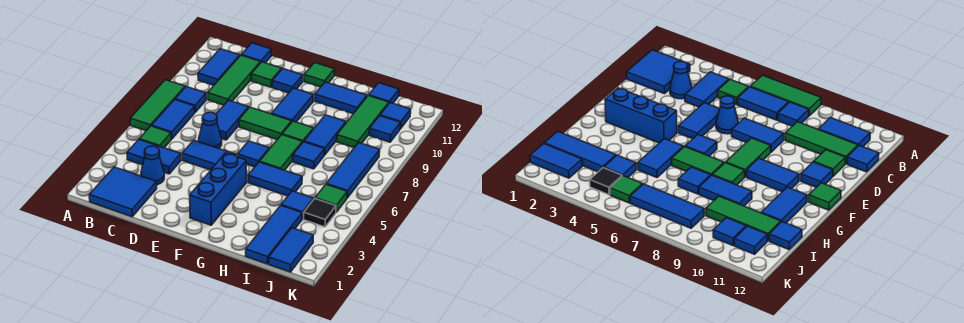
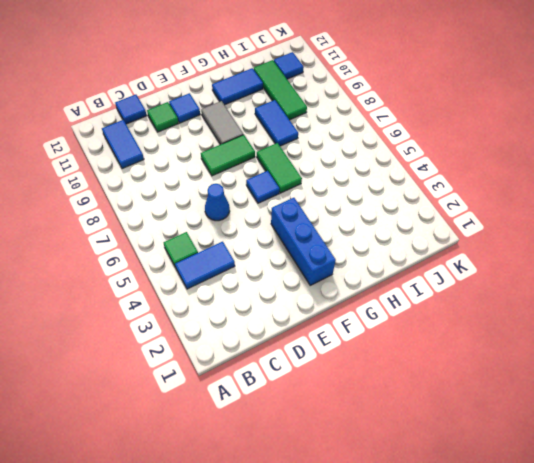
grey tile F9:F10 level 1 -> blue tile F9:F10 level 1
none -> green tile A6:A8 level 1
none -> blue tile B1:C2 level 1
none -> blue tile B6:B7 level 1
none -> blue tile B8 level 1

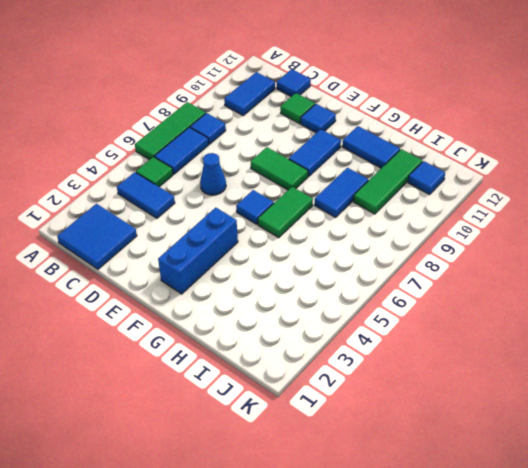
none -> blue cone C3 level 1
none -> green tile C9:C11 level 1
none -> blue tile D5:E5 level 1
none -> blue tile D7:D8 level 1

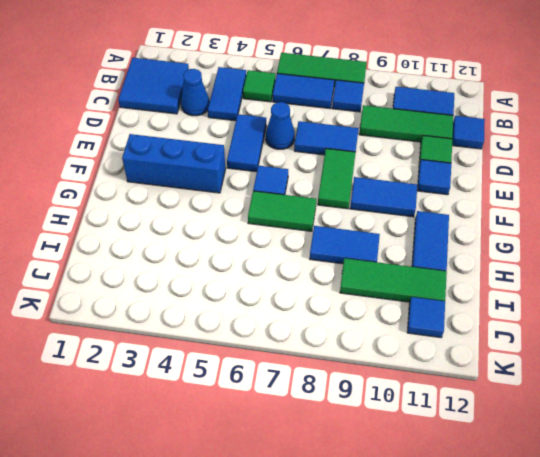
none -> green tile F12 level 1
none -> blue tile G5:H5 level 1
none -> green tile G8 level 1
none -> blue tile H7 level 1

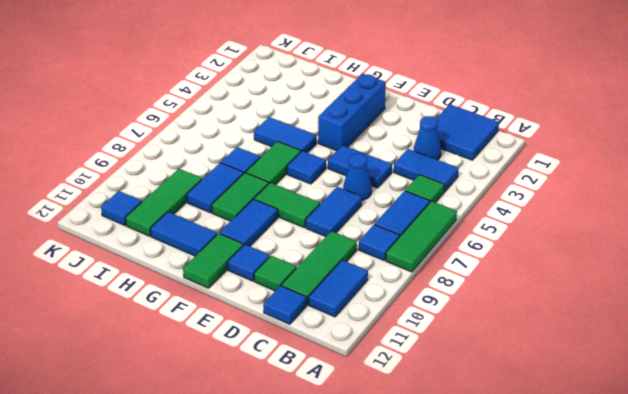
green tile F11:F12 level 1 -> green tile F12 level 1
green tile G8:G9 level 1 -> green tile G8 level 1
none -> blue tile I1:I3 level 1
none -> blue tile I4 level 1
none -> blue tile I12 level 1
none -> blue tile J1:J2 level 1

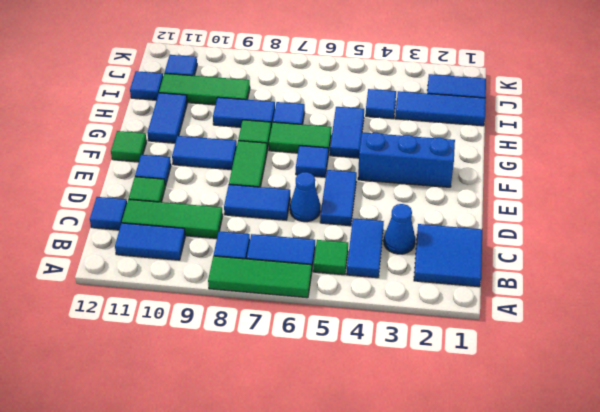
none -> black tile J4 level 1
none -> green tile J5 level 1
none -> blue tile J6:J8 level 1
none -> blue tile J10 level 1

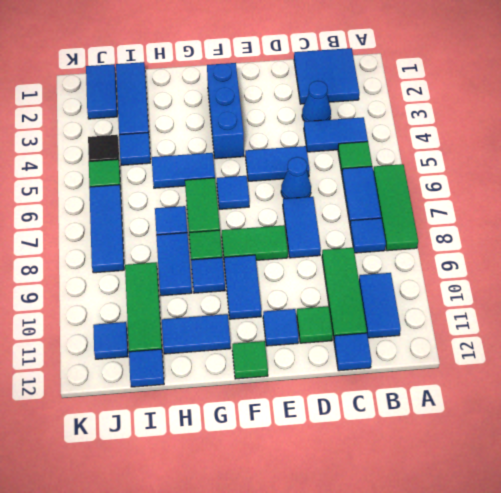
blue tile G9 level 1 -> blue tile J10 level 1

